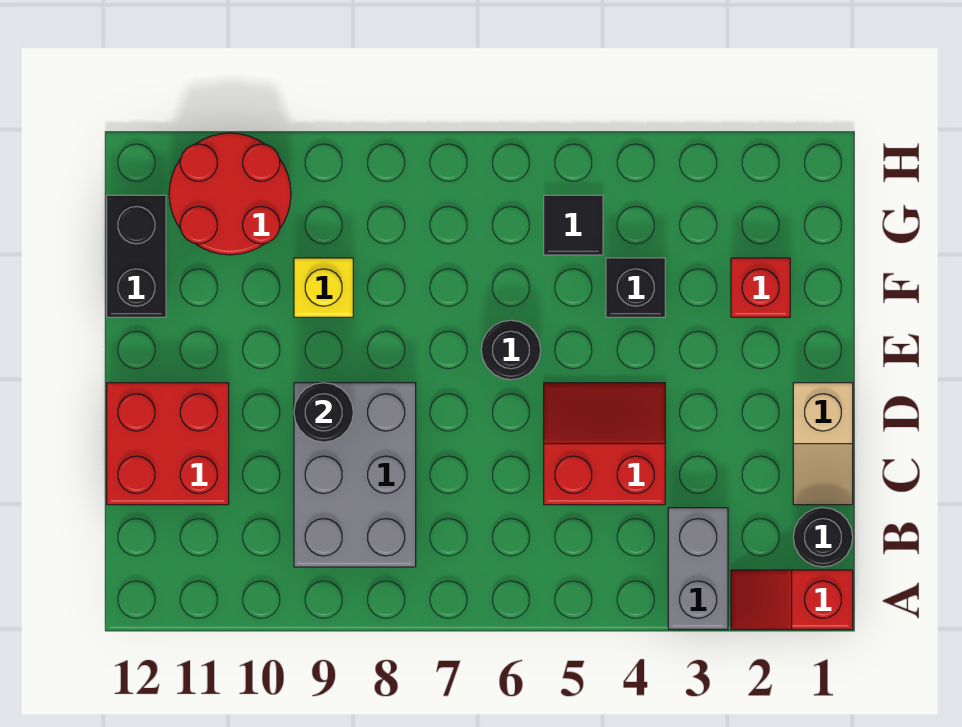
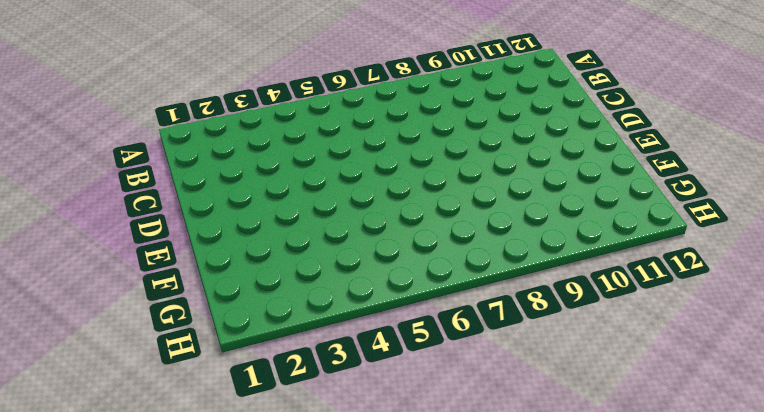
none -> red slope A1:A2 level 1 top 1
none -> grey brick A3:B3 level 1
none -> black round brick B1 level 1

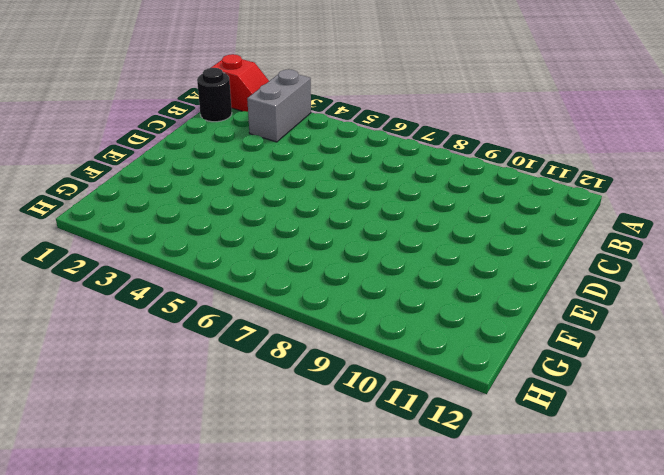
none -> grey brick B8:D9 level 1
none -> tan slope C1:D1 level 1 top D
none -> red slope C4:D5 level 1 top C

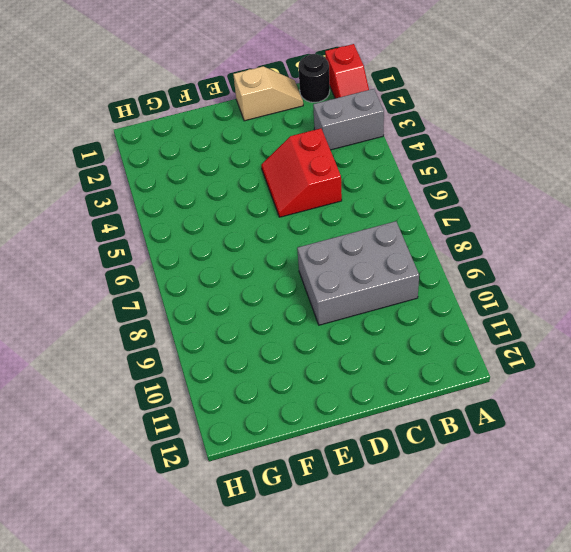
none -> red brick C11:D12 level 1
none -> black round brick E6 level 1
none -> red brick F2 level 1

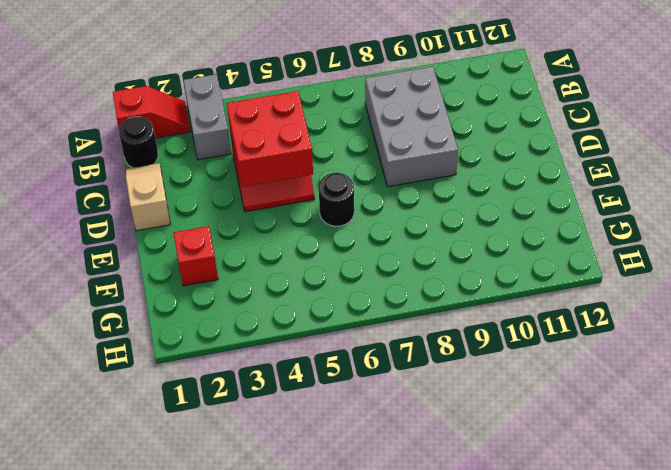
red brick C4:D5 level 2 -> red brick C11:D12 level 1
none -> black brick F4 level 1
none -> yellow brick F9 level 1
none -> black brick F12:G12 level 1

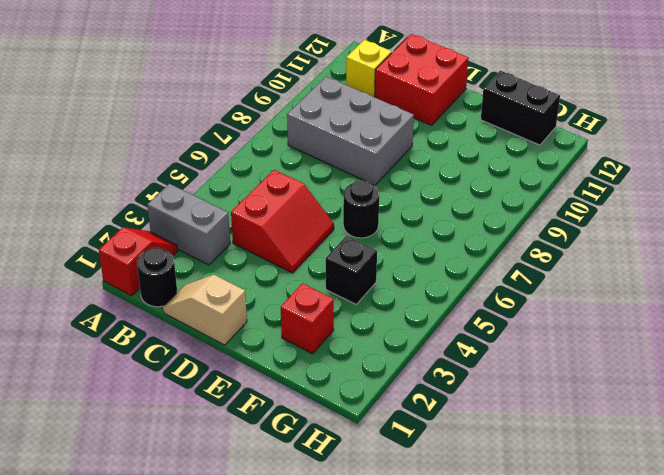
yellow brick B11 level 1 -> yellow brick F9 level 1
none -> black tile G5 level 1
none -> red round brick G10:H11 level 1
none -> black round brick D9 level 2

